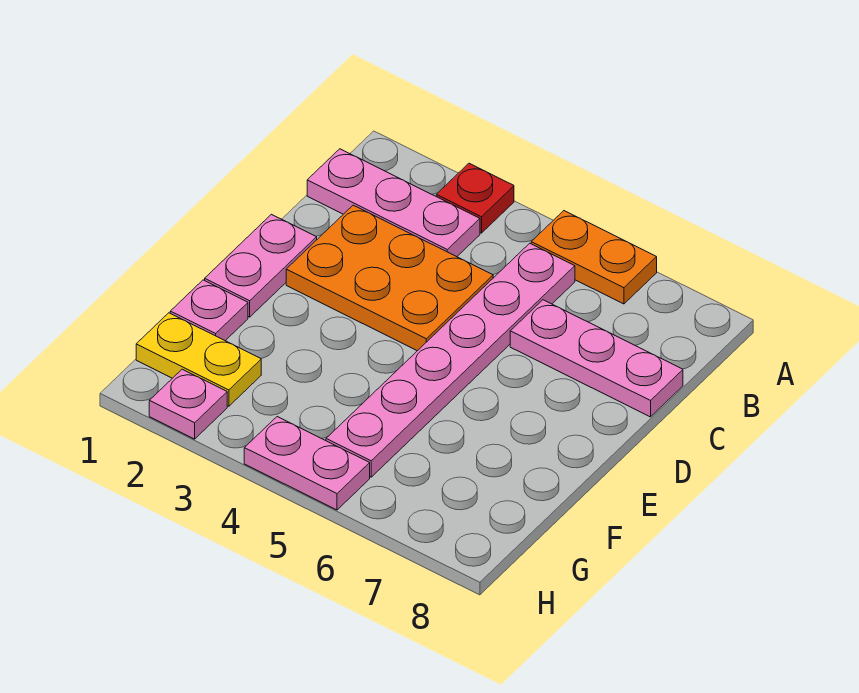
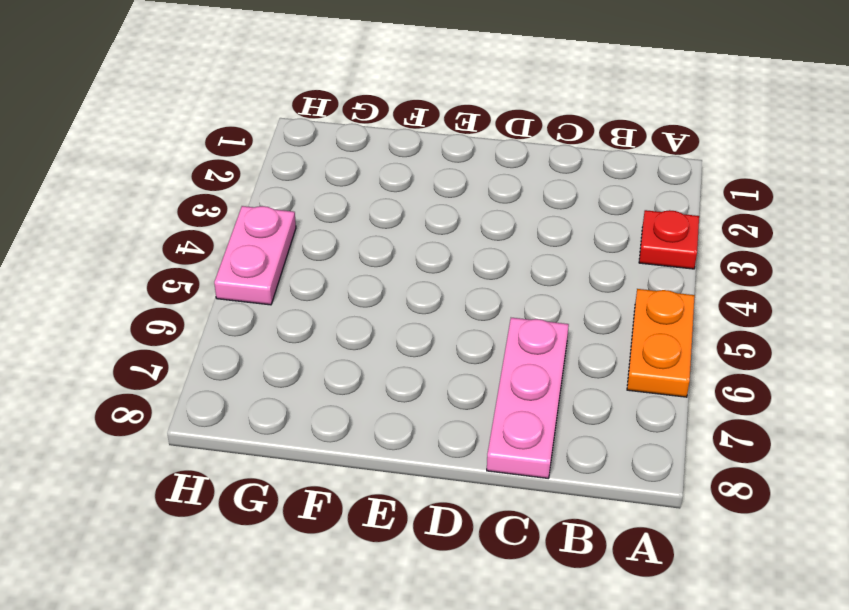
none -> pink plate B1:B3 level 1
none -> pink plate B5:G5 level 1

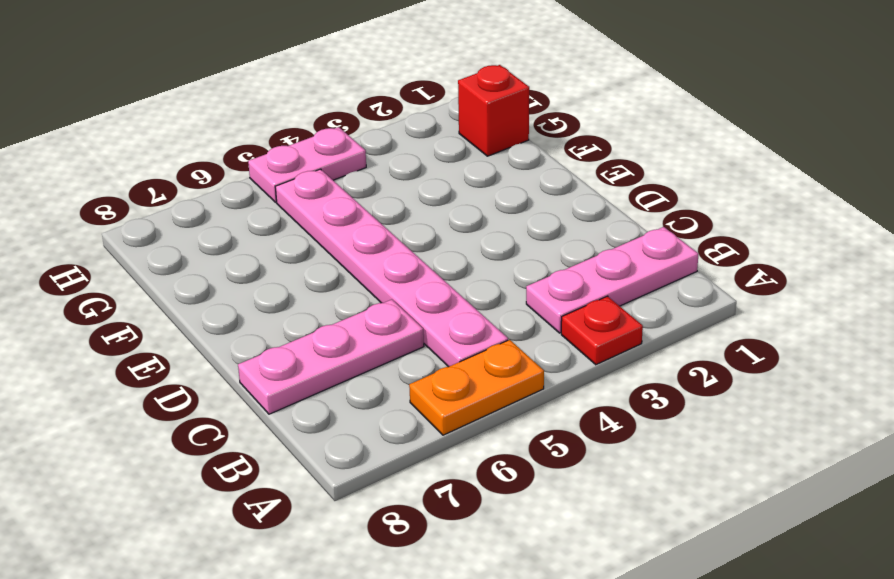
red brick G1 level 1 -> yellow plate G1:G2 level 1
none -> orange plate C2:D4 level 1
none -> pink plate D1:E1 level 1

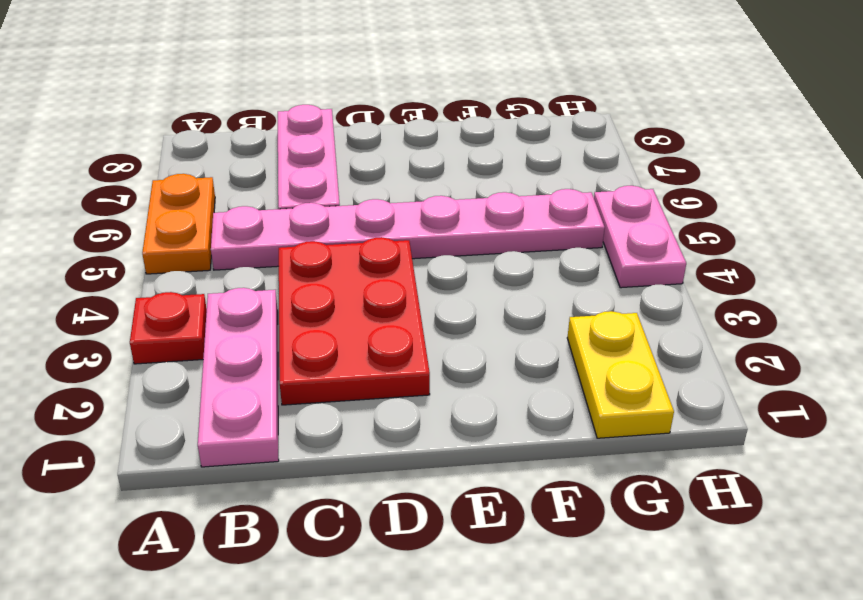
red plate C2:D4 level 1 -> orange plate C2:D4 level 1
none -> pink plate D1:E1 level 1
none -> pink plate F1 level 1

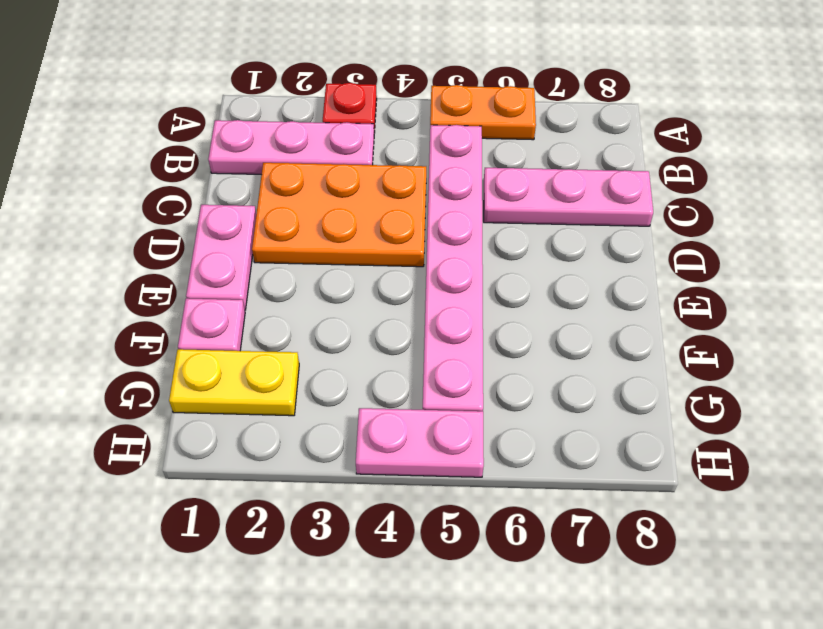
none -> pink plate H2 level 1

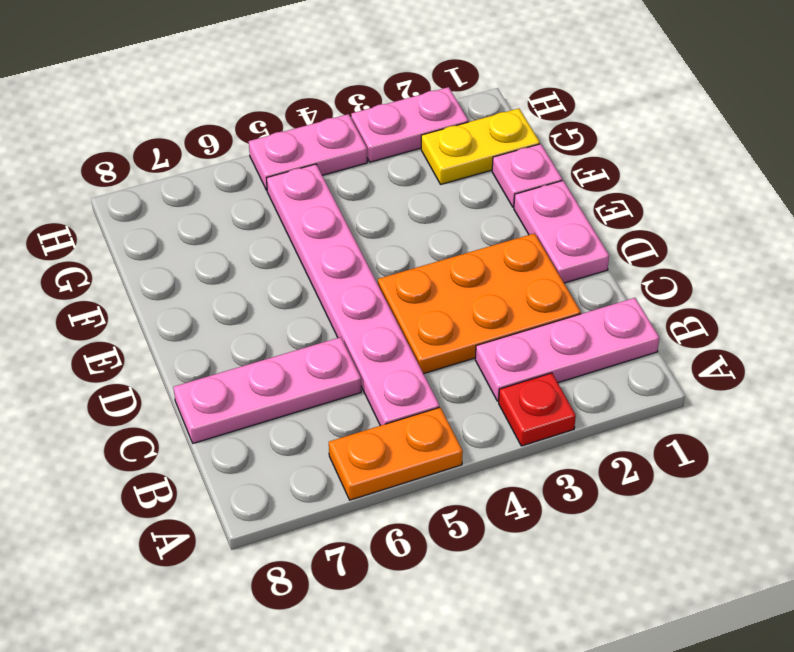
pink plate H2:H3 level 1 -> pink plate H2 level 1

